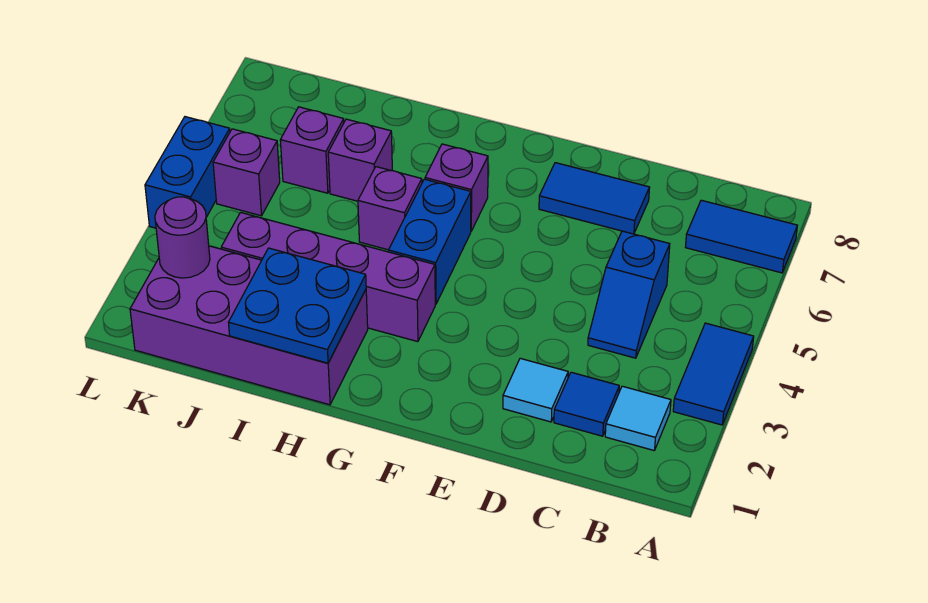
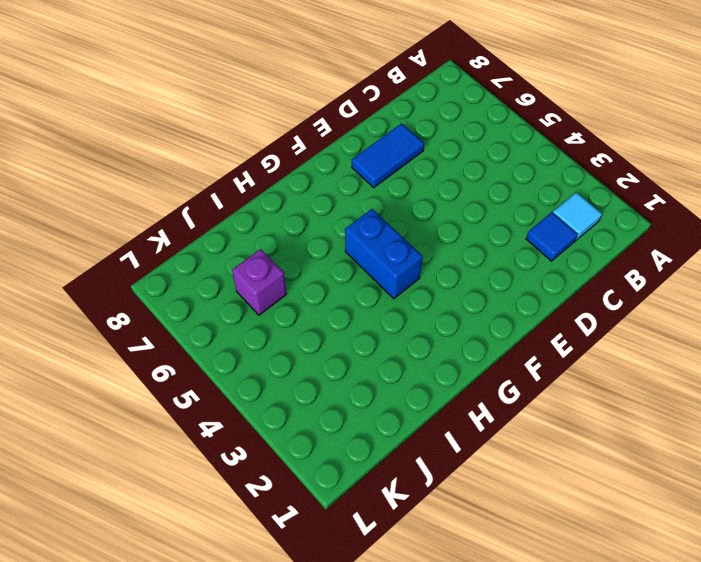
none -> blue tile A3:A4 level 1
none -> blue tile A7:B7 level 1
none -> blue slope C4:C5 level 1 top 5

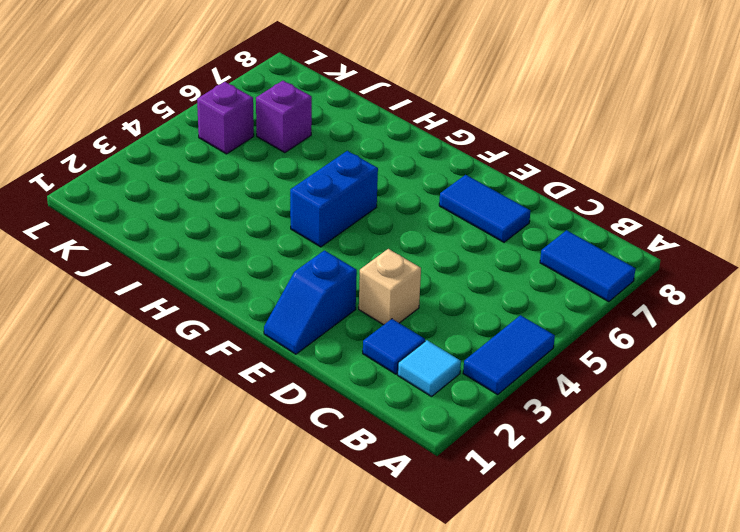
tan brick D3 level 1 -> none
blue slope E1:E2 level 1 top 2 -> blue slope C4:C5 level 1 top 5
none -> cyan tile D2 level 1
none -> purple brick G3:J3 level 1
none -> purple brick G6 level 1

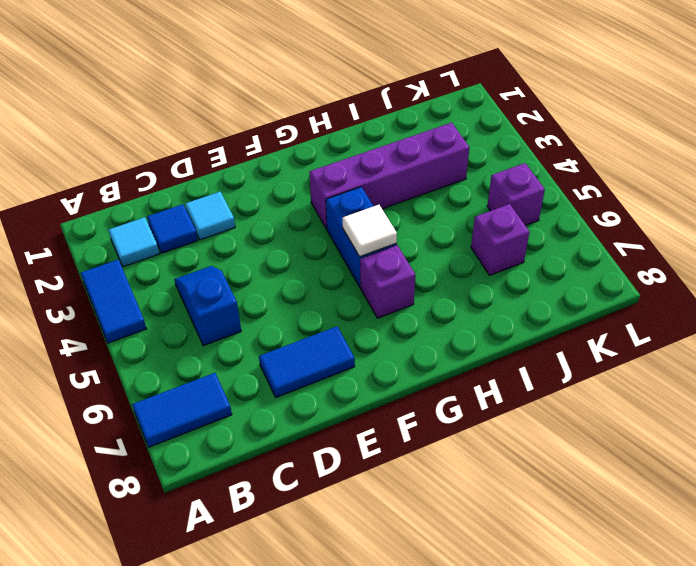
white tile G5 level 2 -> none
none -> purple brick H1:K2 level 1
none -> purple brick H5 level 1
none -> purple brick I6 level 1

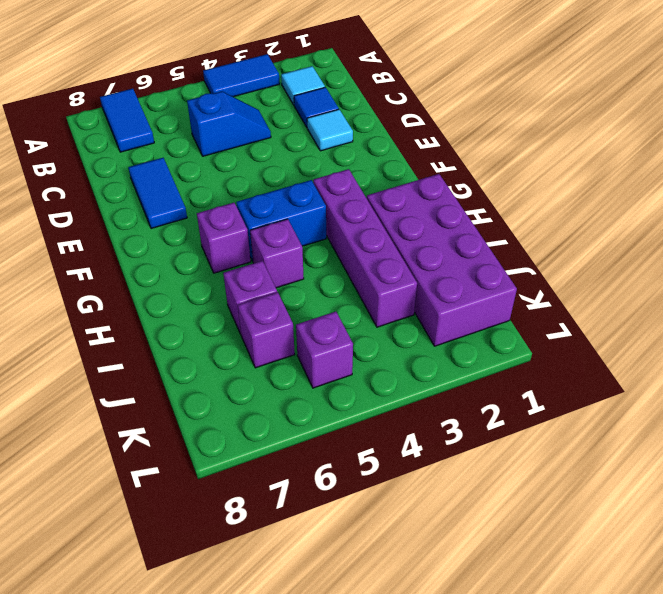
none -> blue brick L4:L5 level 1
none -> blue plate H1:I2 level 2
none -> purple round brick K2 level 2

